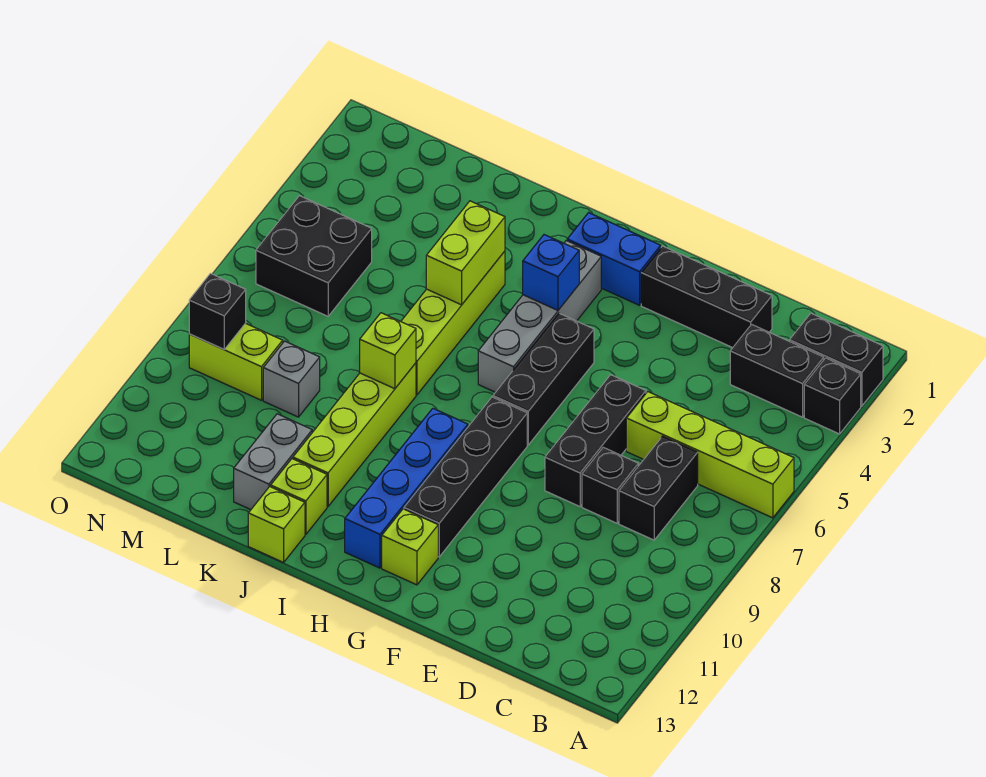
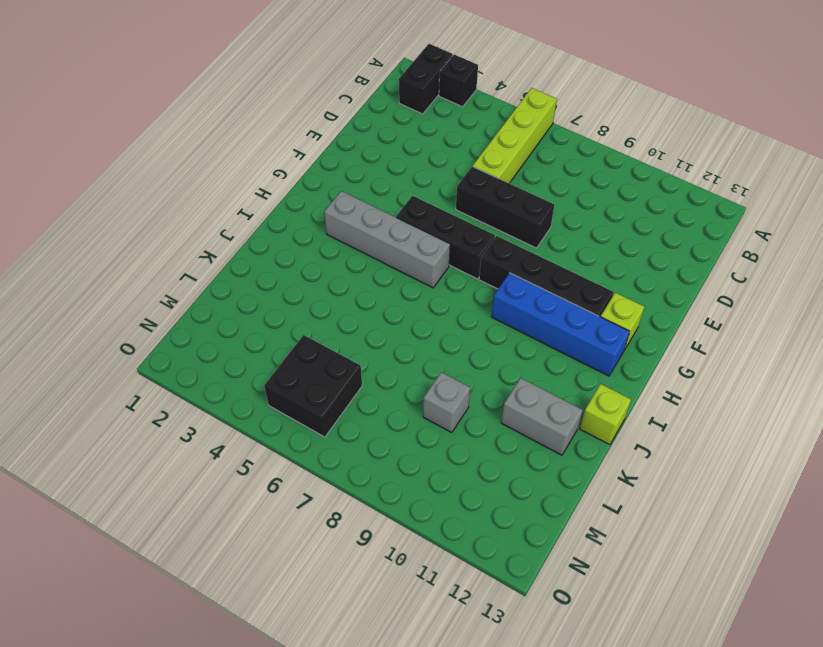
none -> black brick B3:C3 level 1
none -> black brick C7:C8 level 1
none -> black brick D2:F2 level 1

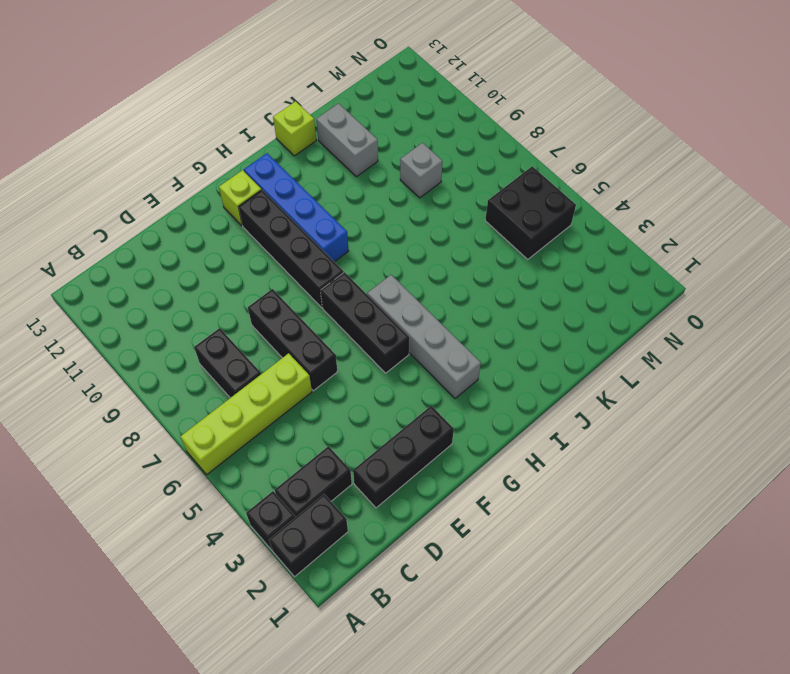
none -> black brick D8 level 1
none -> blue brick G2:H2 level 1
none -> lime brick J4:J7 level 1

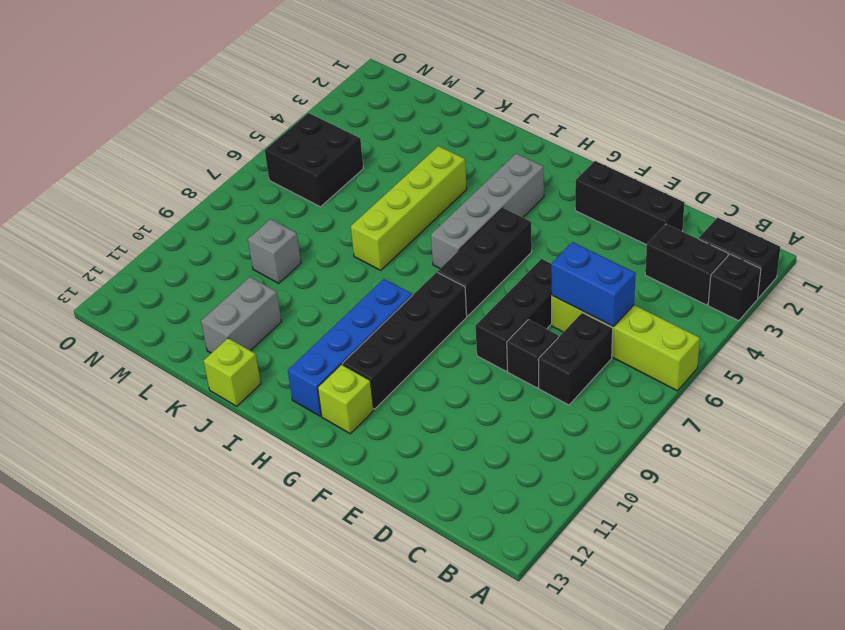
blue brick C6:D6 level 2 -> blue brick G2:H2 level 1
none -> lime brick J8:J11 level 1
none -> lime brick J12 level 1
none -> lime brick M9:N9 level 1

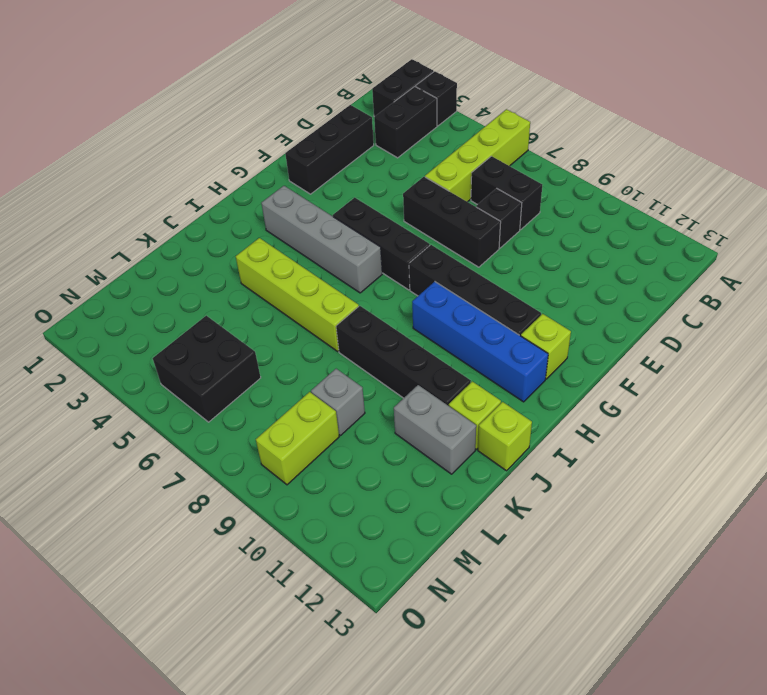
black brick J8:J11 level 1 -> lime brick J8:J11 level 1
none -> blue brick G2:H2 level 1
none -> blue brick H4 level 2
none -> lime brick J4:J5 level 2

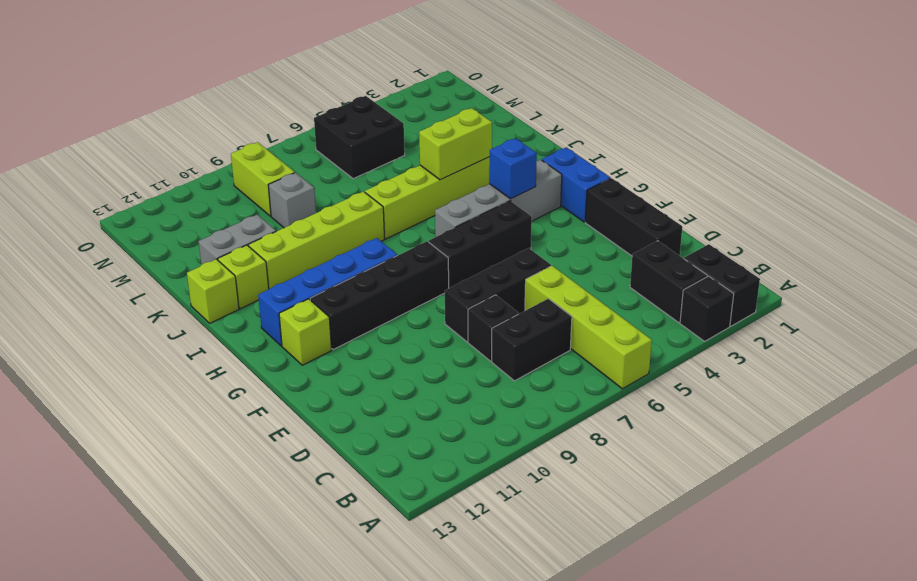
none -> lime brick J8 level 2
none -> black brick N9 level 2

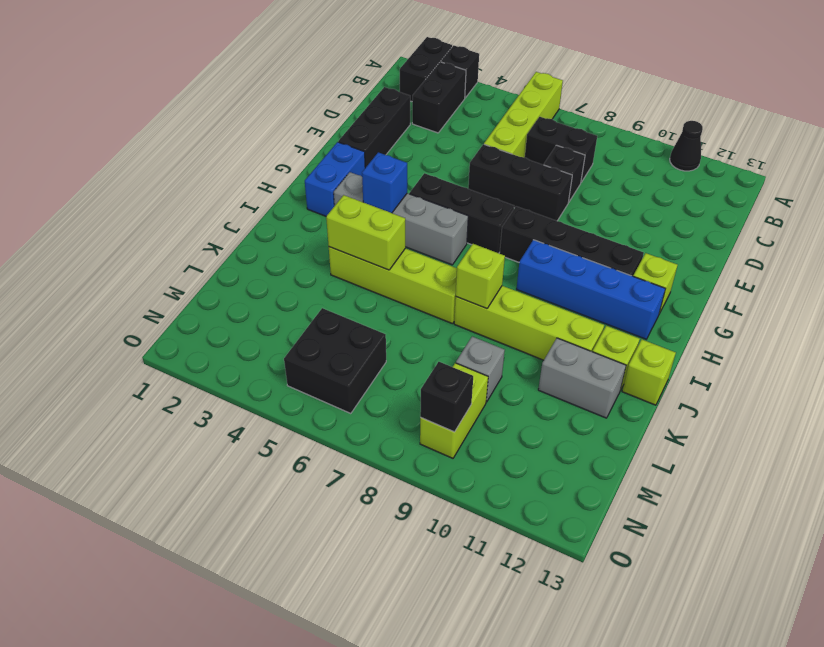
black cone A11 level 1 -> none

